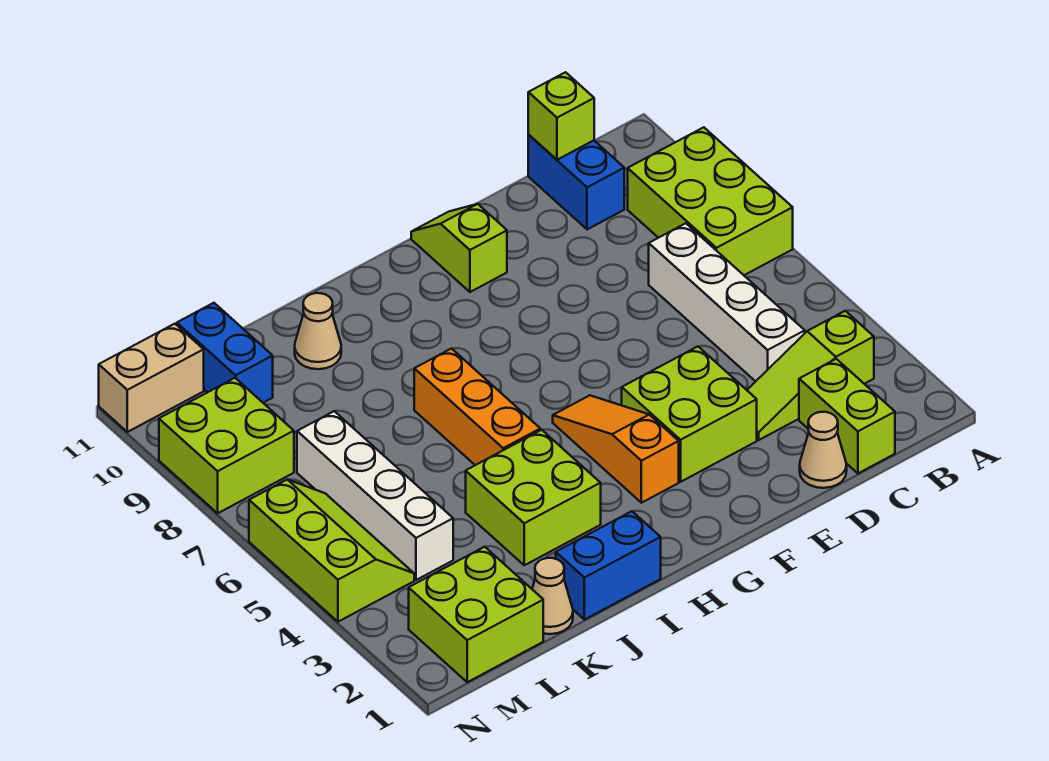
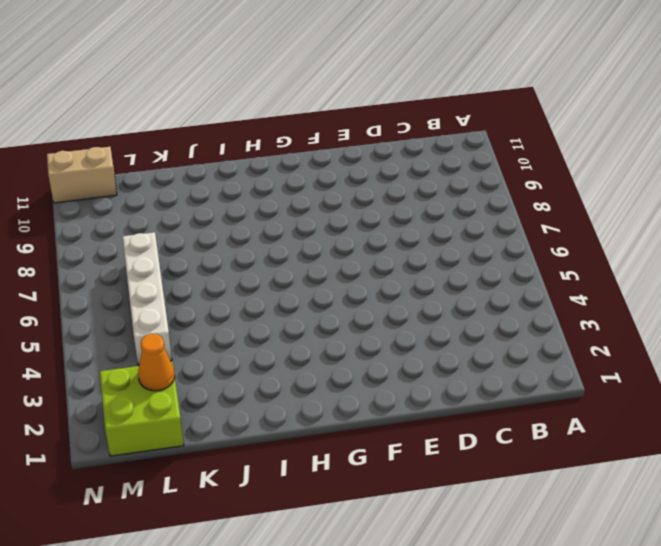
orange cone L2 level 2 -> none
none -> lime brick A7:B9 level 1
none -> lime slope B3:D3 level 1 top B
none -> lime brick C1:C2 level 1

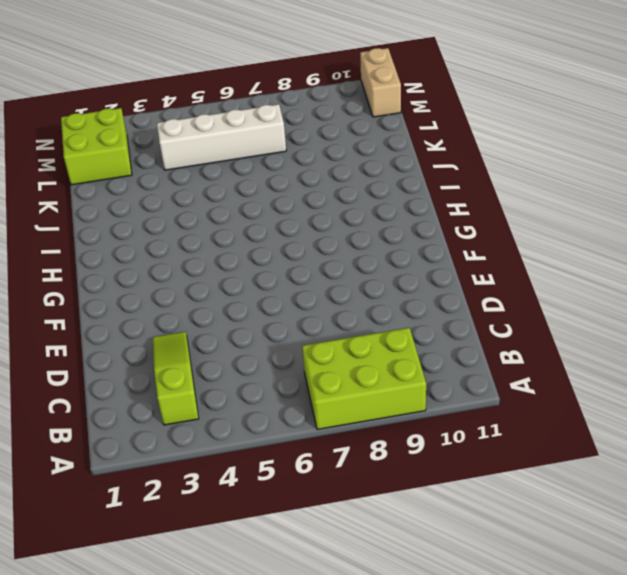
none -> lime brick C1:C2 level 1
none -> white brick C4:C7 level 1
none -> blue brick C10:C11 level 1

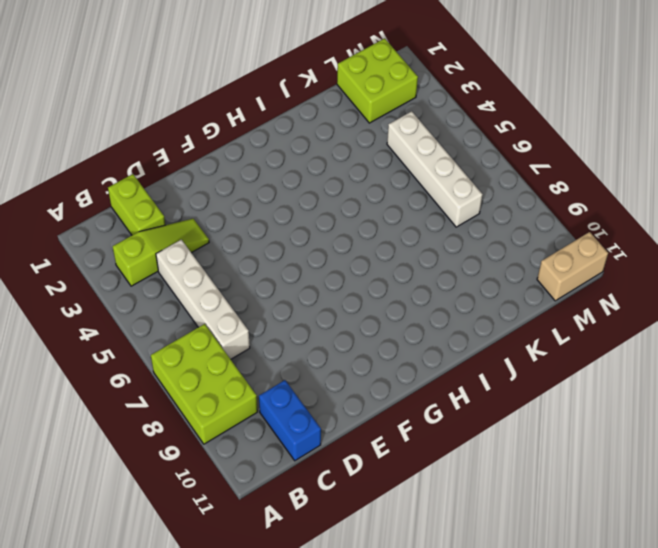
none -> tan cone D1 level 1
none -> lime brick E3:F4 level 1
none -> lime slope F10:F11 level 1 top 10

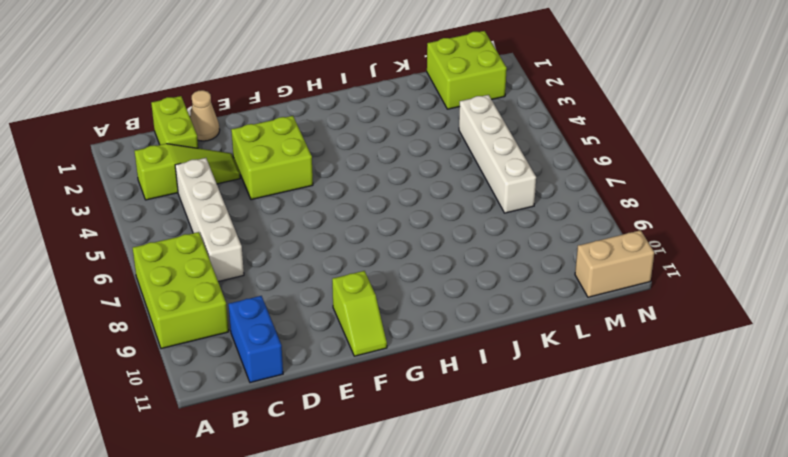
none -> orange slope G3:G5 level 1 top 3
none -> blue brick I1:J1 level 1
none -> lime brick I3:J4 level 1

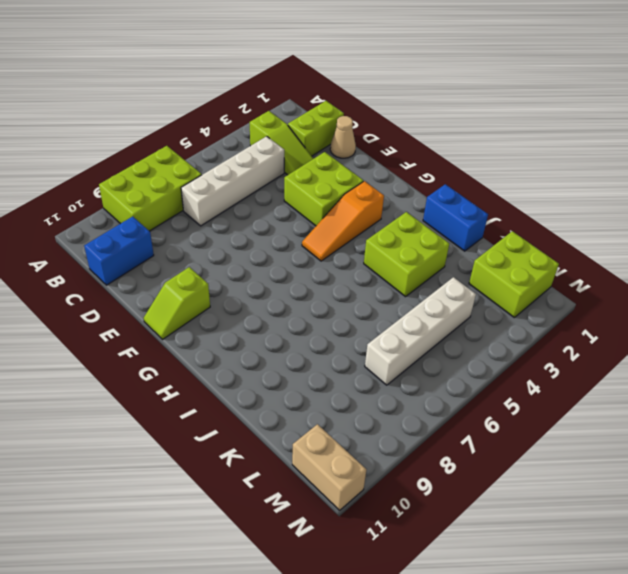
none -> orange brick I5:I7 level 1
none -> tan cone J10 level 1
none -> tan cone K1 level 1

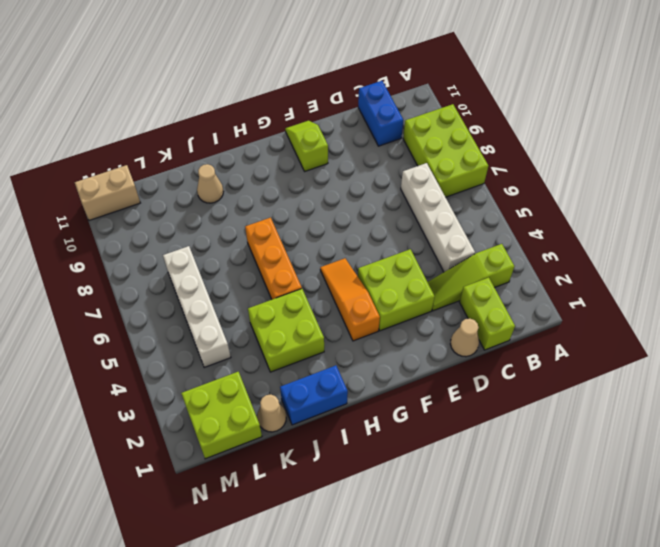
none -> blue brick L10:L11 level 1
none -> lime slope M4:N6 level 1 top N
none -> lime brick M8:N9 level 1

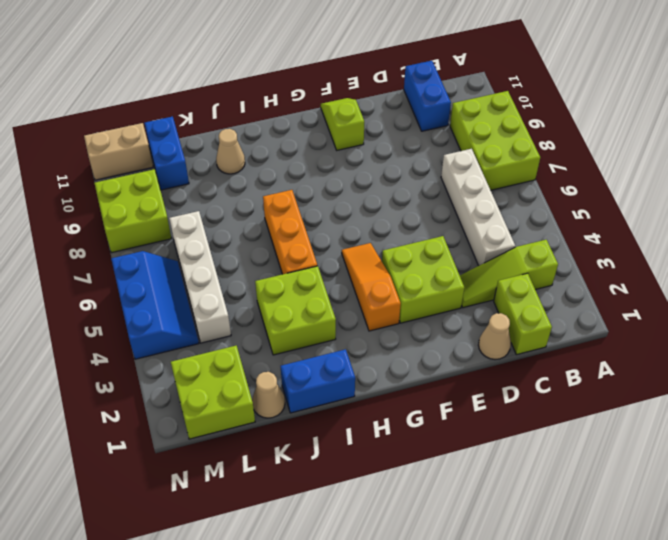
blue slope M4:N6 level 1 top N -> lime slope M4:N6 level 1 top N
none -> lime brick C11 level 2

